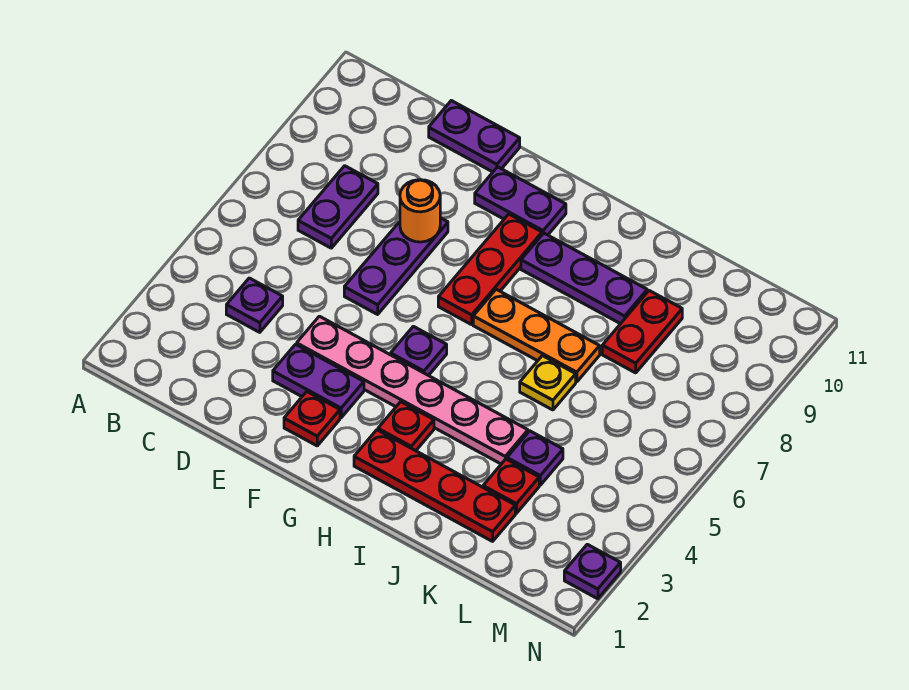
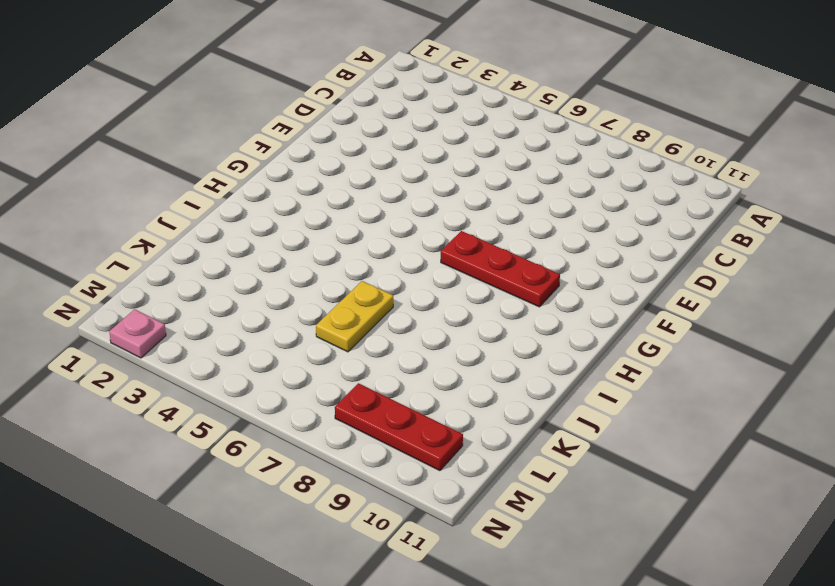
yellow plate J6:K6 level 1 -> yellow plate J6 level 1
red plate M8:M10 level 1 -> none
pink plate N2 level 1 -> purple plate N2 level 1
none -> purple plate C4 level 1
none -> purple plate C7:C8 level 1
none -> purple plate D11:E11 level 1

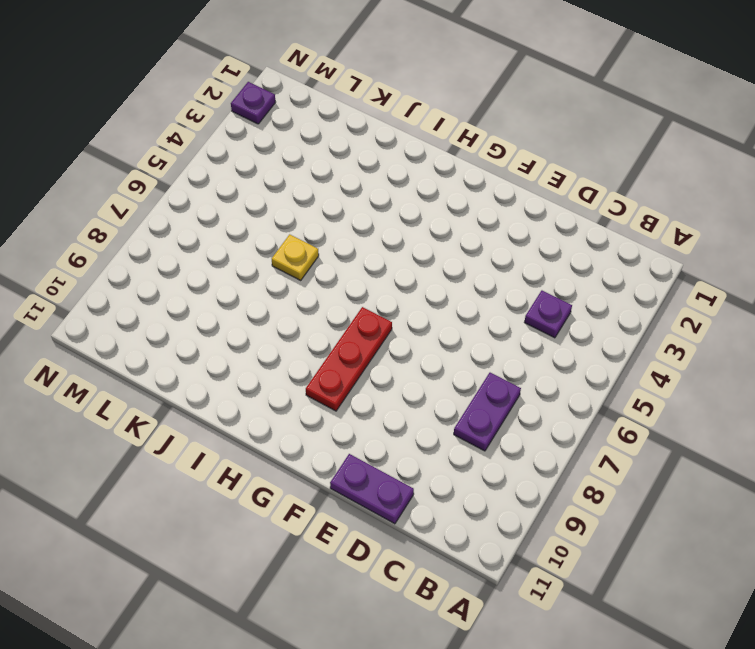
none -> purple plate E3:F3 level 1
none -> pink plate E4:J4 level 1
none -> purple plate E6:E8 level 1

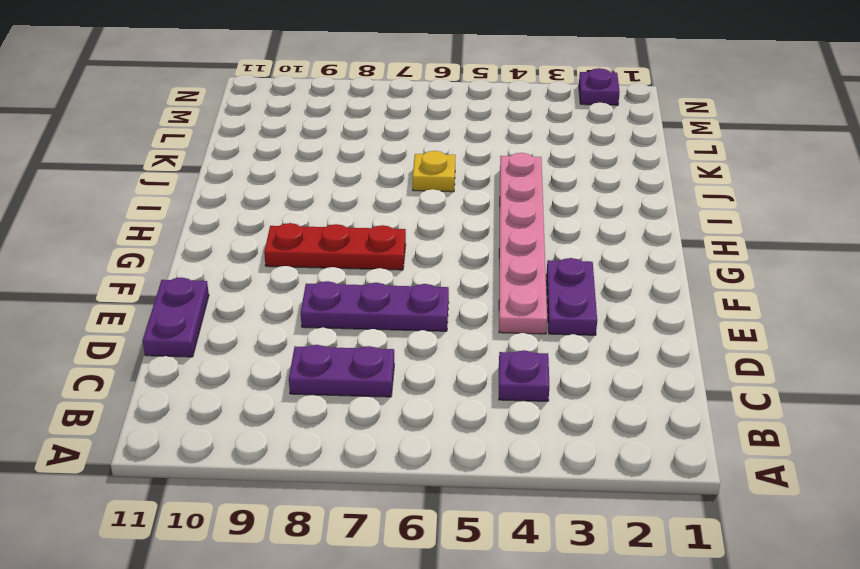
none -> red plate F2 level 1
none -> purple plate F10:G10 level 1
none -> purple plate G5 level 1

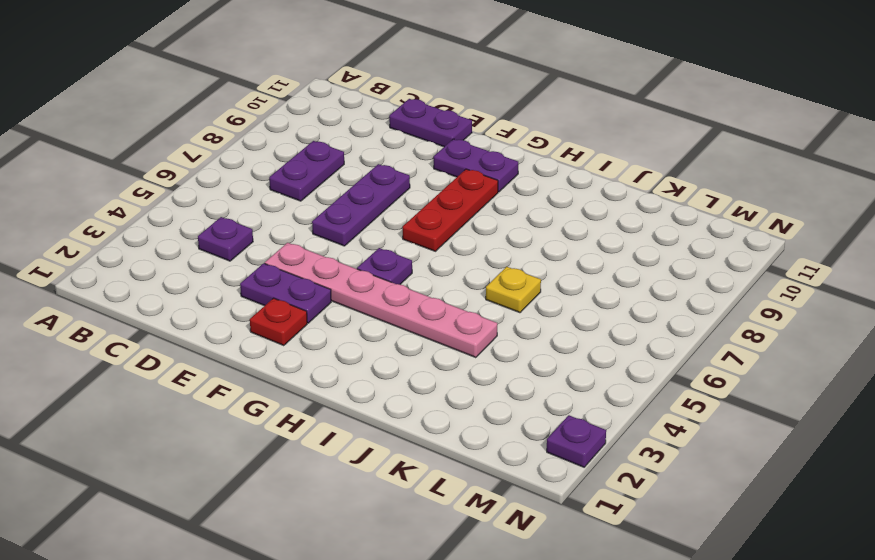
none -> red plate H2:K2 level 1
none -> red plate H3 level 1
none -> orange plate H7:J7 level 1

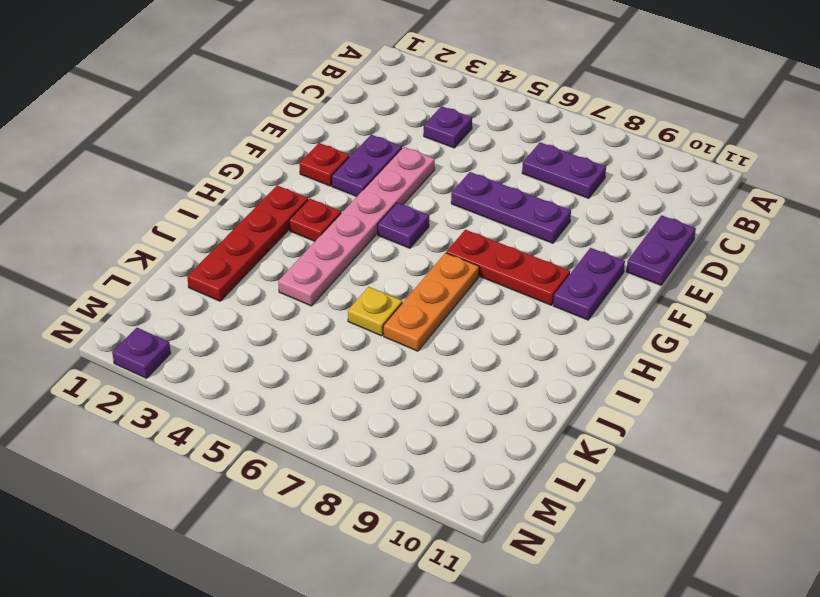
none -> purple plate H9:J9 level 1
none -> red plate K3 level 1
none -> purple plate K4 level 1

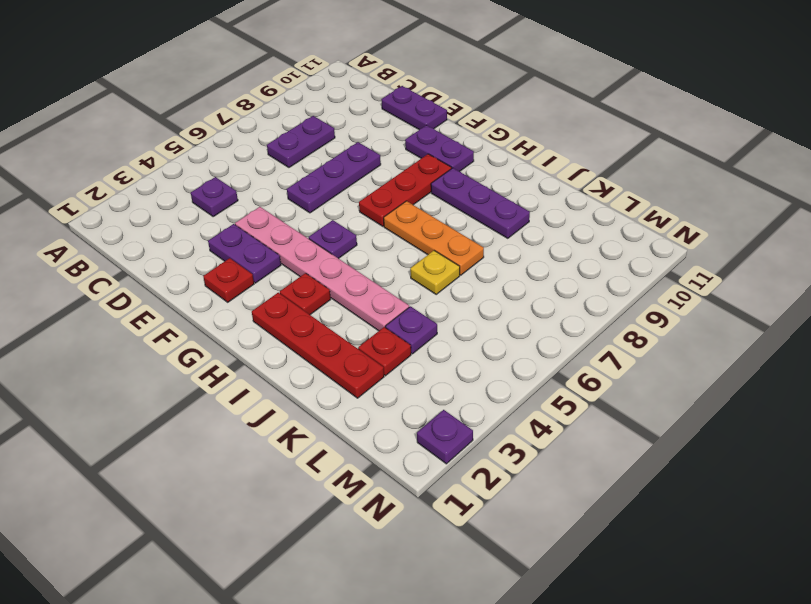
none -> red plate K8:K9 level 1
none -> orange round brick E8 level 2

